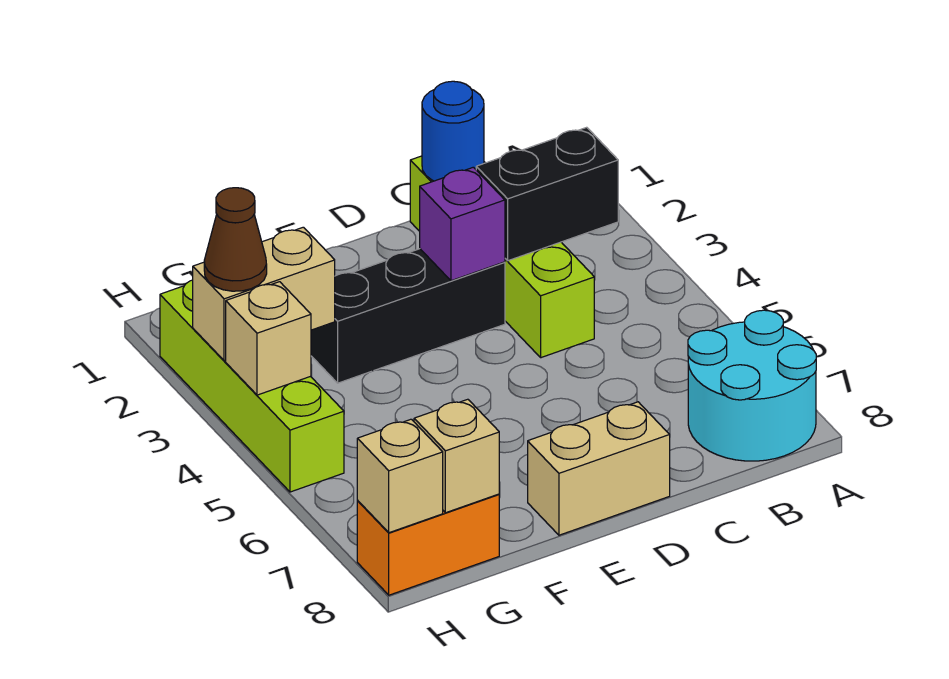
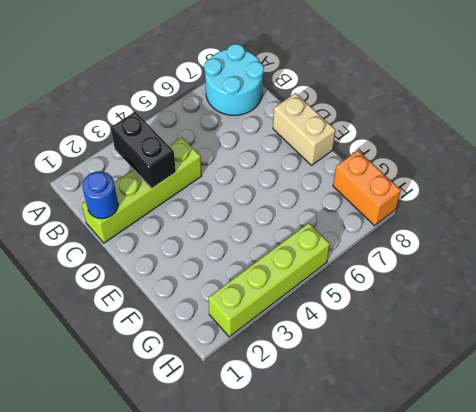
none -> black brick D3:F3 level 1
none -> purple brick D3 level 2
none -> tan brick G3:H3 level 2

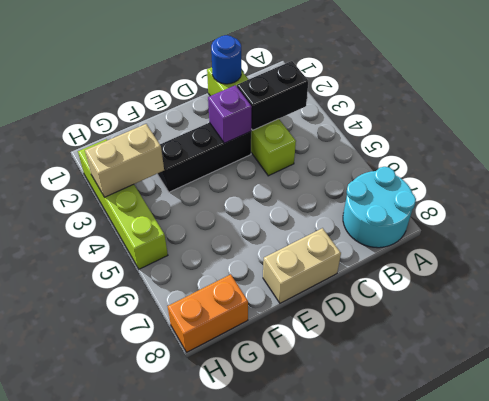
none -> tan brick G8 level 2
none -> tan brick H4 level 2
none -> tan brick H8 level 2

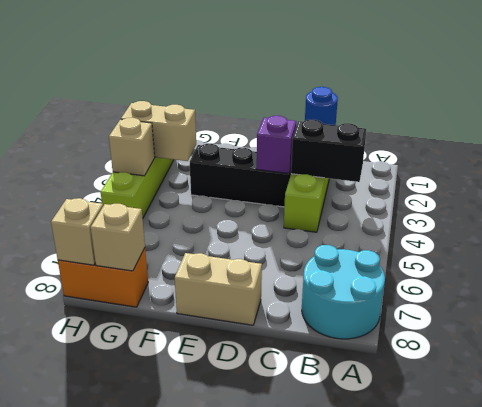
none -> brown cone H3 level 3

